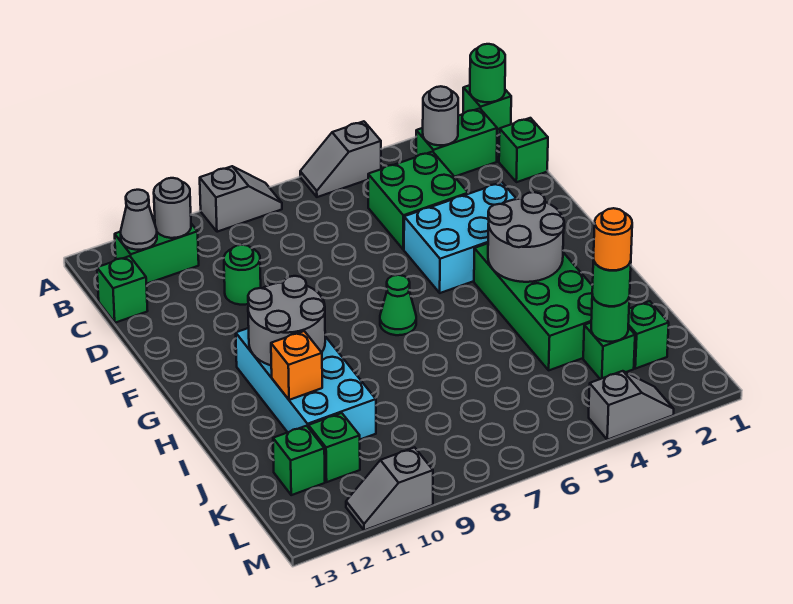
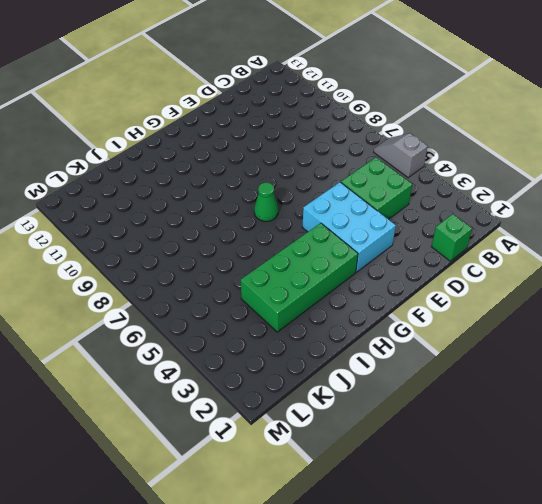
none -> green brick A1 level 1
none -> grey slope A8:A9 level 1 top 9
none -> green brick B2:B3 level 1

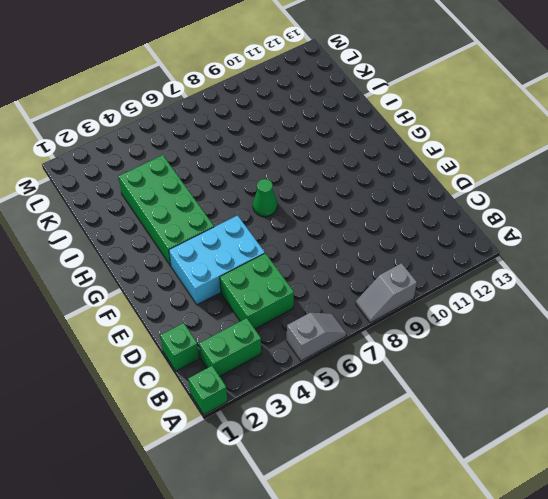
none -> green brick B11:B12 level 1
none -> green brick C13 level 1
none -> green round brick D10 level 1

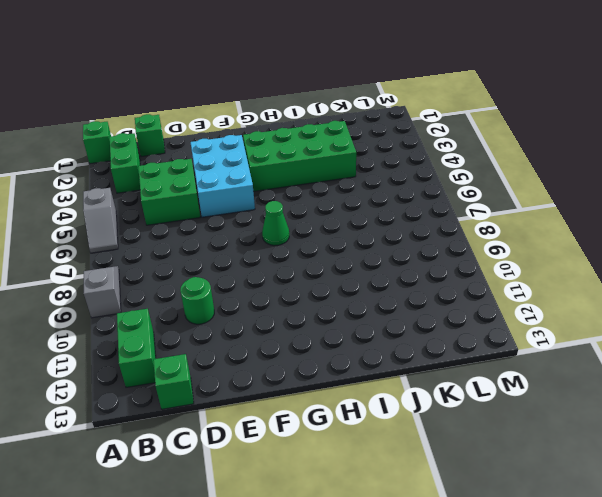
none -> cyan brick G10:J11 level 1
none -> green brick K2 level 1
none -> green brick K3 level 1

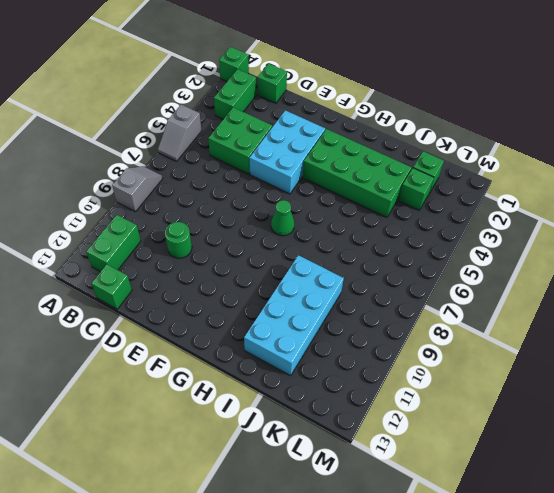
cyan brick I9:J12 level 1 -> cyan brick G10:J11 level 1
none -> green brick K11 level 1
none -> green brick K12 level 1
none -> grey slope M3:M4 level 1 top 4

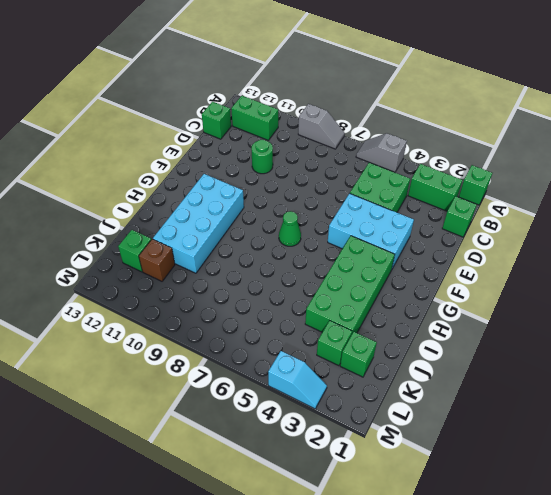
brown brick K11 level 1 -> green brick K11 level 1
cyan slope M3:M4 level 1 top 4 -> grey slope M3:M4 level 1 top 4
none -> grey slope M10:M11 level 1 top 10
none -> green round brick A1 level 2
none -> grey round brick B3 level 2

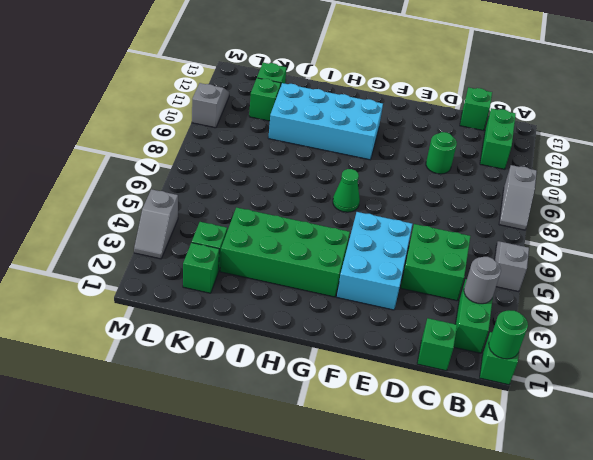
none -> grey round brick B11 level 2
none -> grey cone B12 level 2
none -> grey round brick G3:H4 level 2

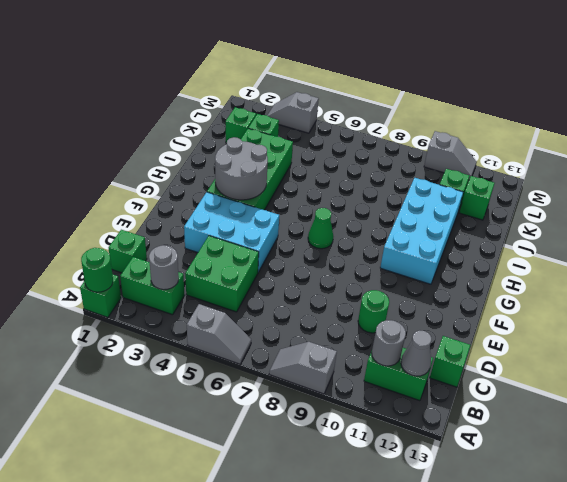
none -> grey round brick G10:H11 level 2
none -> orange brick I11 level 2
none -> green round brick K3 level 2

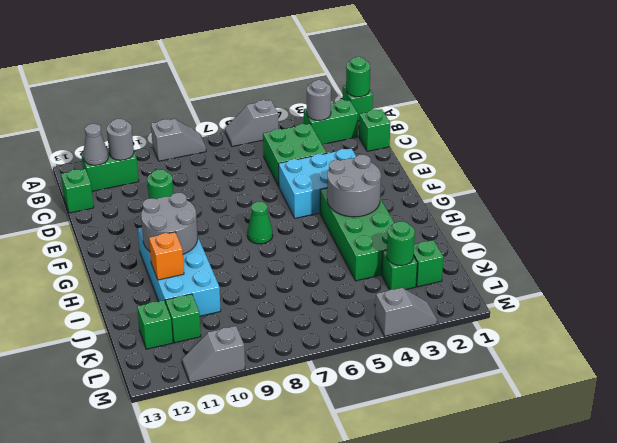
none -> green round brick K3 level 3
none -> orange round brick K3 level 4

